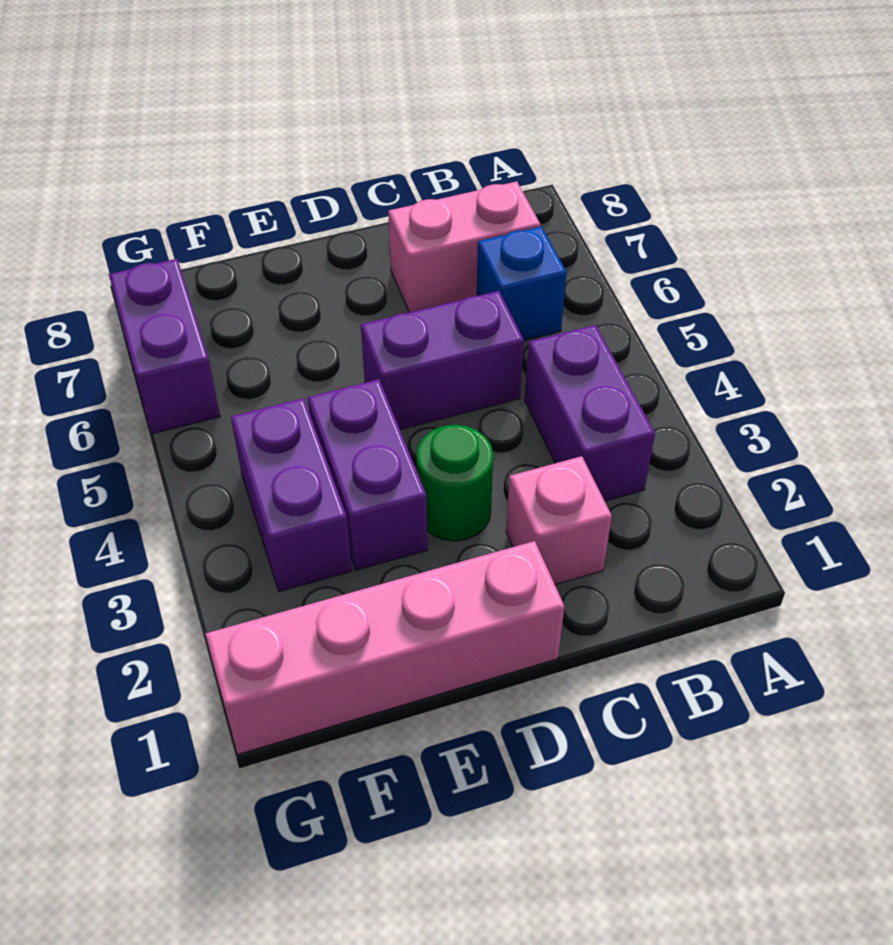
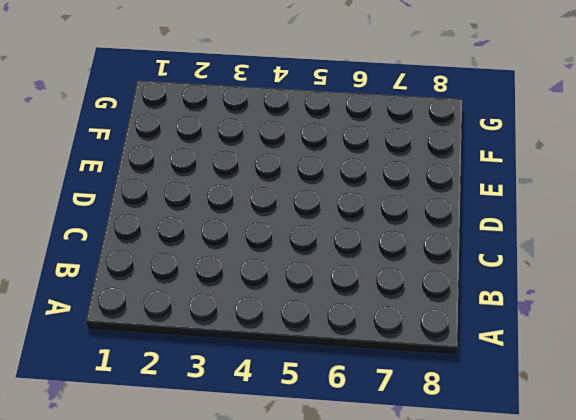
none -> purple brick B3:B4 level 1
none -> blue brick B6 level 1

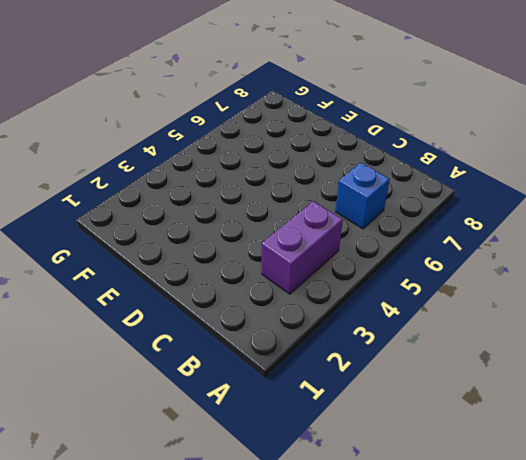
none -> pink brick B7:C7 level 1
none -> pink brick C2 level 1

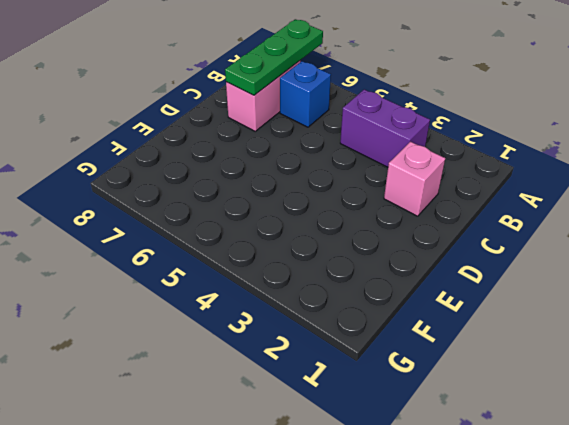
green plate A7:C7 level 2 -> none
none -> purple brick C5:D5 level 1
none -> pink brick D1:G1 level 1

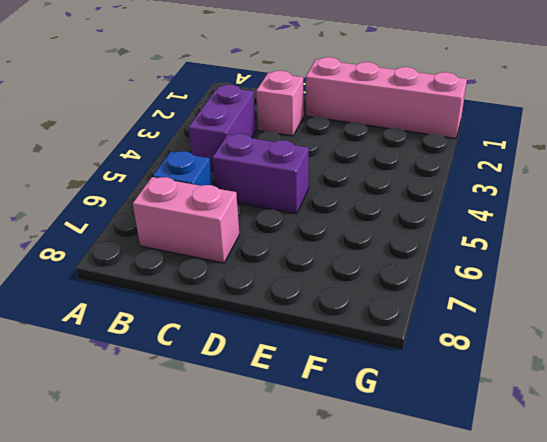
none -> green round brick D3 level 1
none -> purple brick E3:E4 level 1

